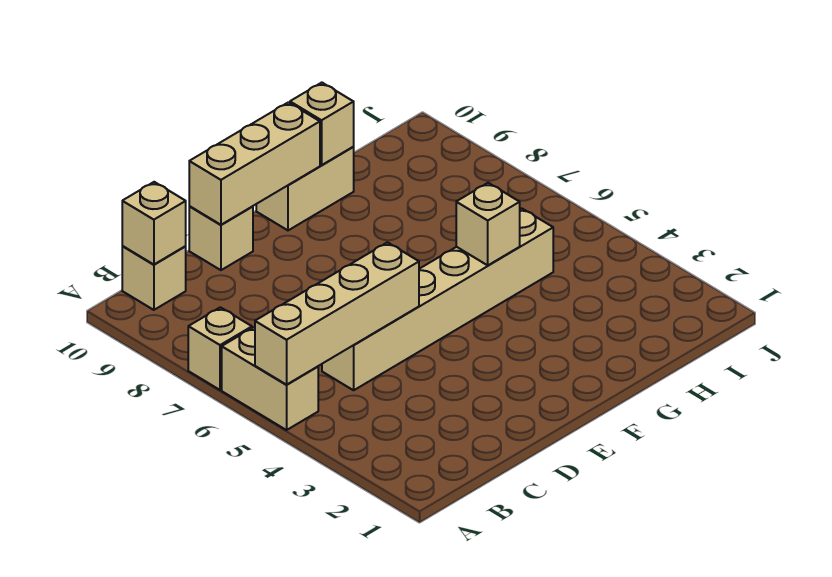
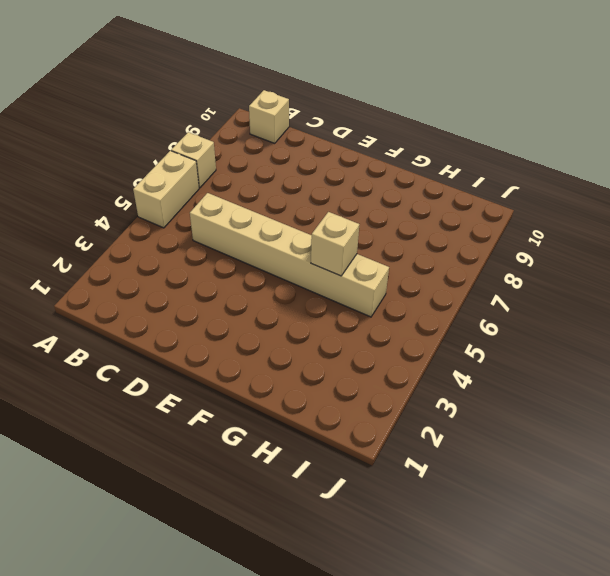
none -> tan brick D10 level 1
none -> tan brick F10:G10 level 1

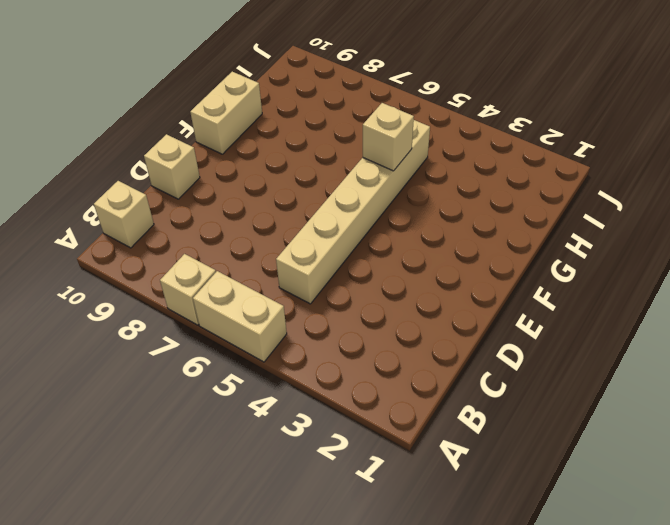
none -> tan brick A5:D5 level 2
none -> tan brick B10 level 2

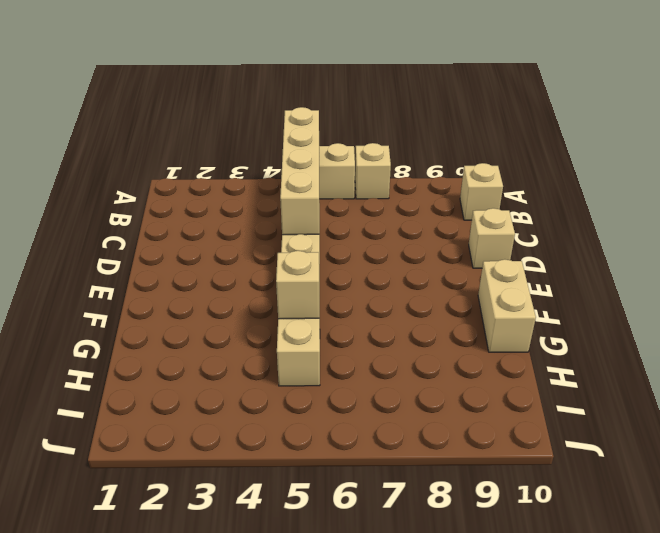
none -> tan brick B10 level 2
none -> tan brick D10:F10 level 2

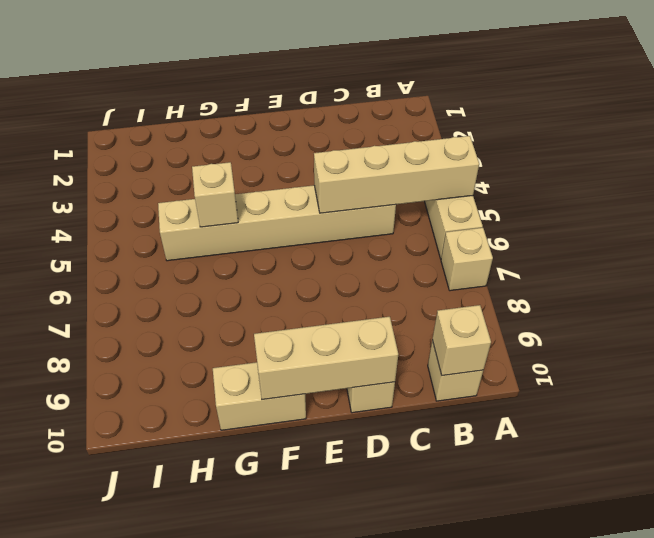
none -> tan brick G10 level 2

